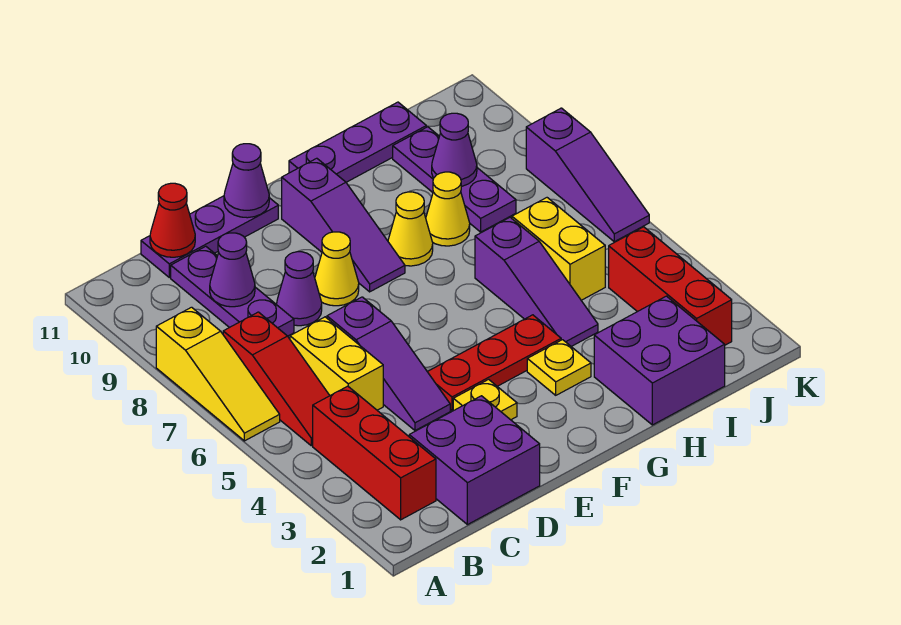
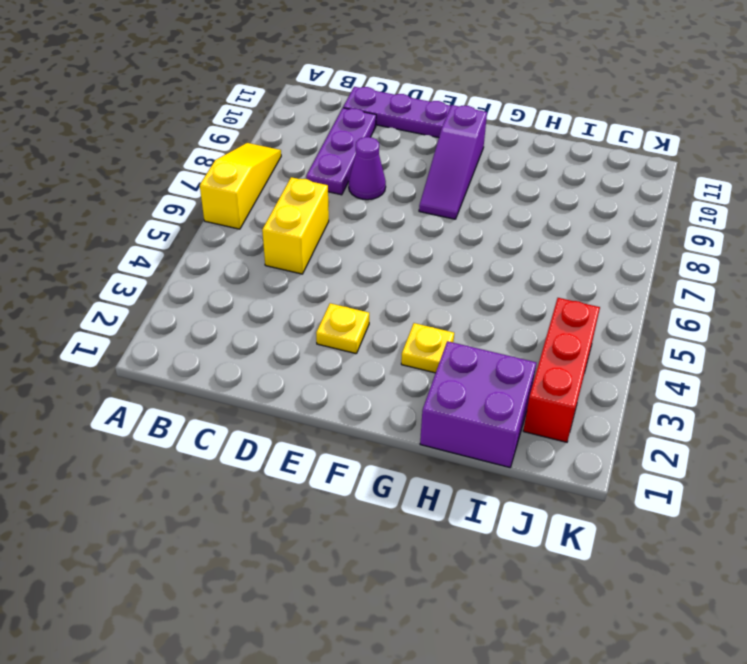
yellow slope A6:A8 level 1 top 6 -> yellow slope A6:A8 level 1 top 8
none -> red brick B2:B4 level 1
none -> red slope B5:B7 level 1 top 7
none -> purple brick C1:D2 level 1

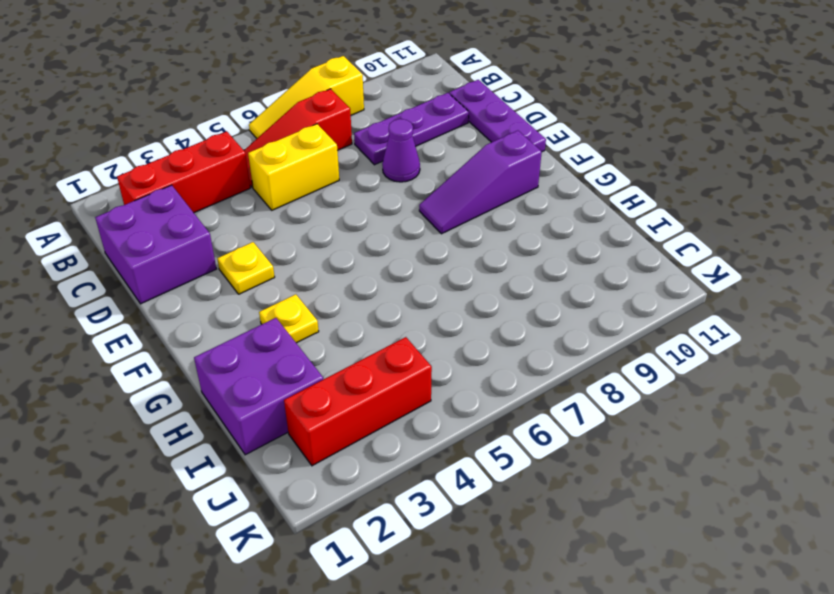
none -> purple slope D4:D6 level 1 top 6
none -> red plate E4:G4 level 1
none -> yellow cone E8 level 1

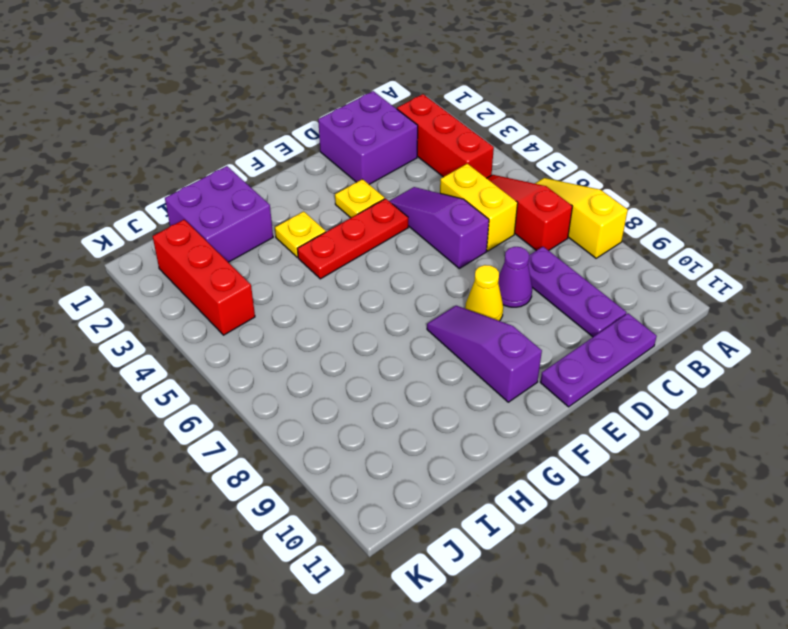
none -> yellow cone G8 level 1
none -> purple plate G11:I11 level 1
none -> purple slope H4:H6 level 1 top 6

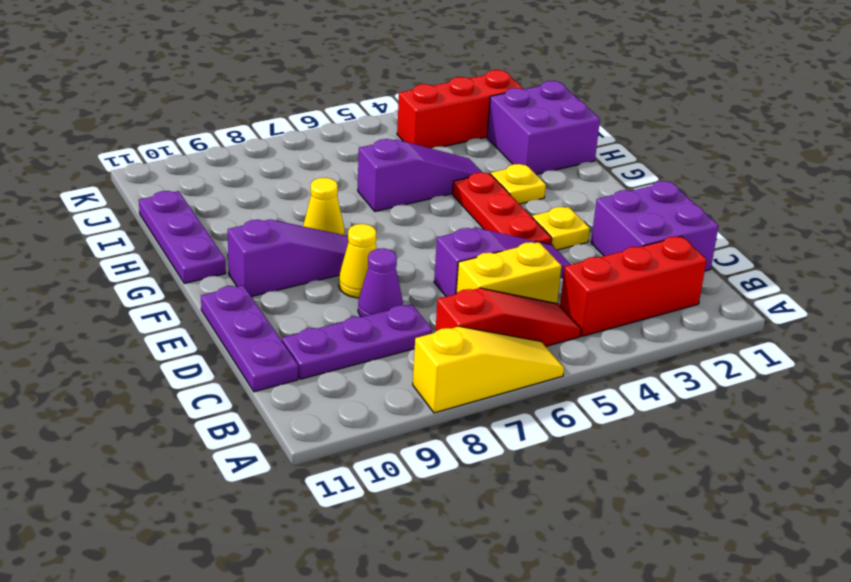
none -> yellow cone H8 level 1
none -> yellow brick I5:I6 level 1
none -> purple plate I8:I10 level 1

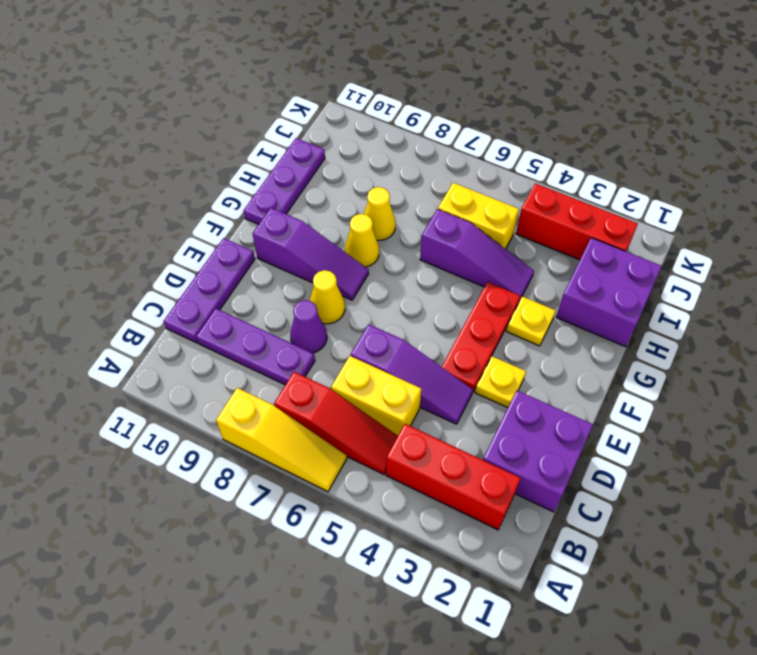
none -> purple plate I8:I10 level 1
none -> purple slope K6:K8 level 1 top 8
none -> purple cone C9 level 2

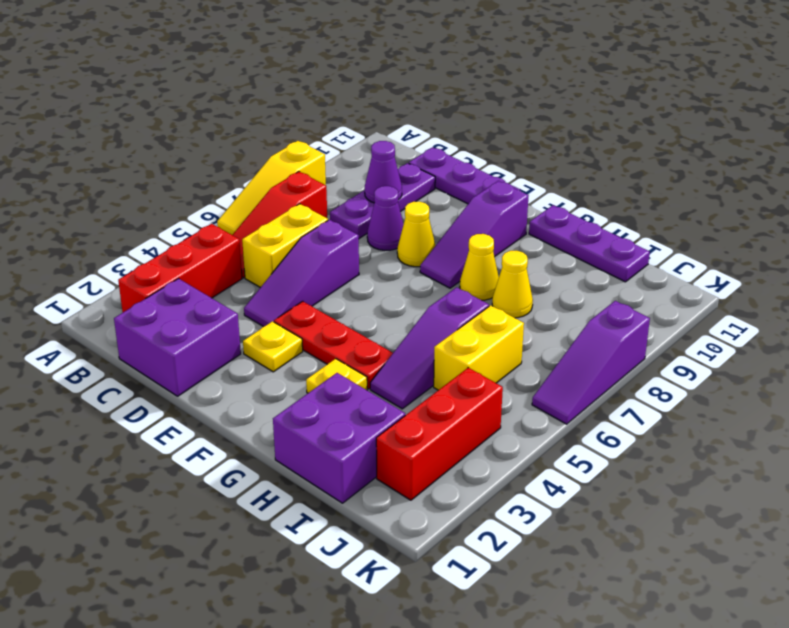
none -> purple plate I8:I10 level 1
none -> red cone C11 level 2
none -> purple cone E11 level 2

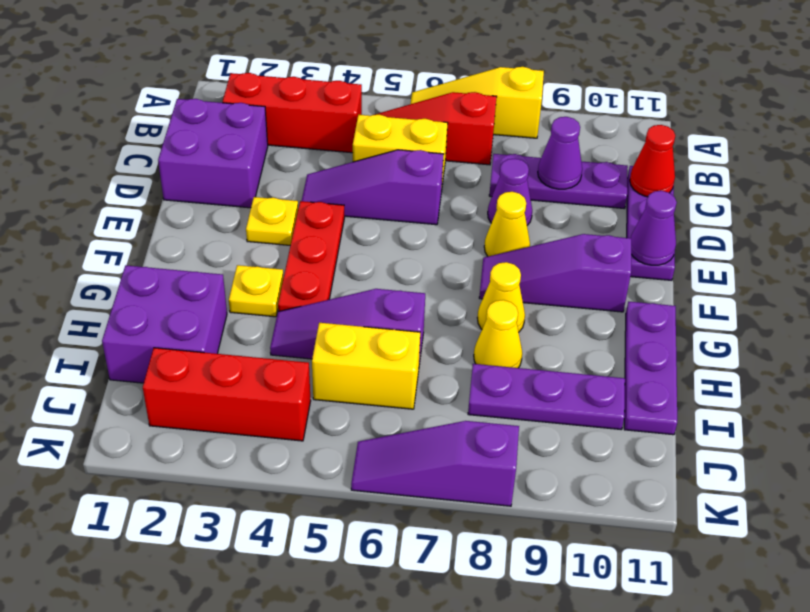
none -> purple cone I9 level 2

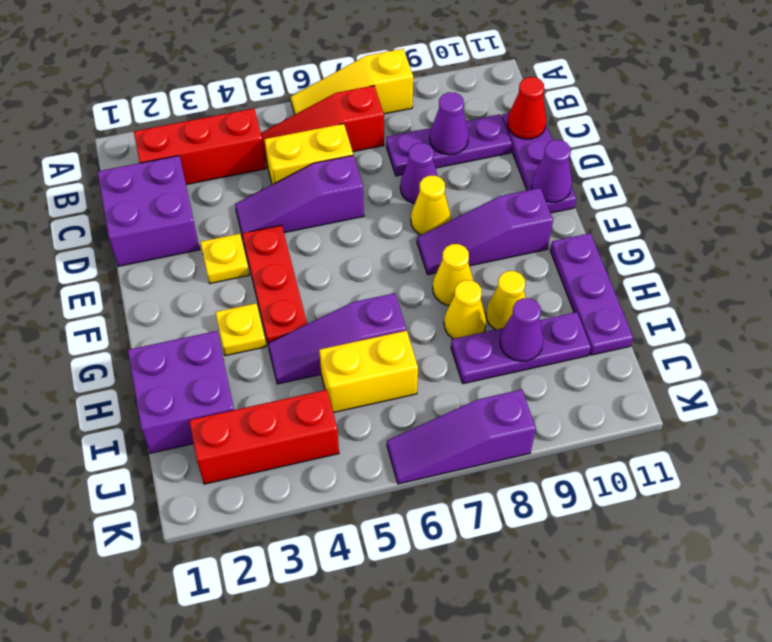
yellow cone H9 level 1 -> none

